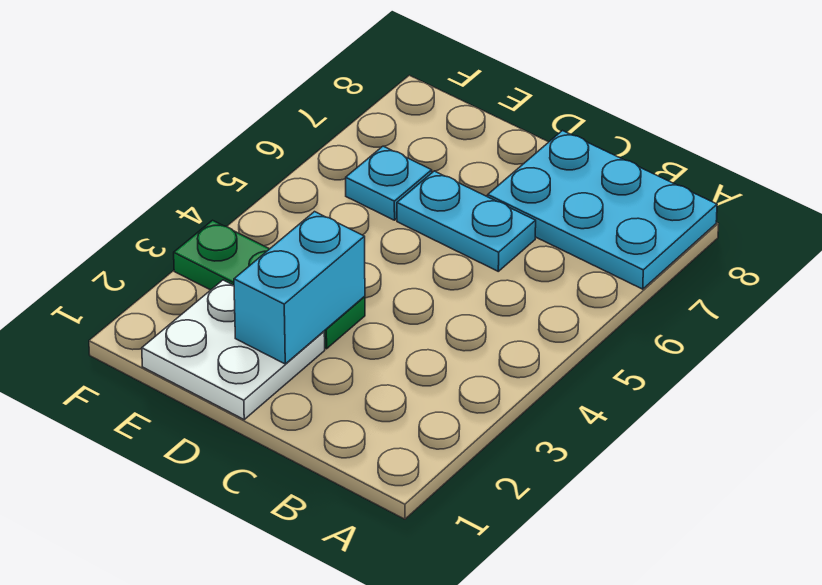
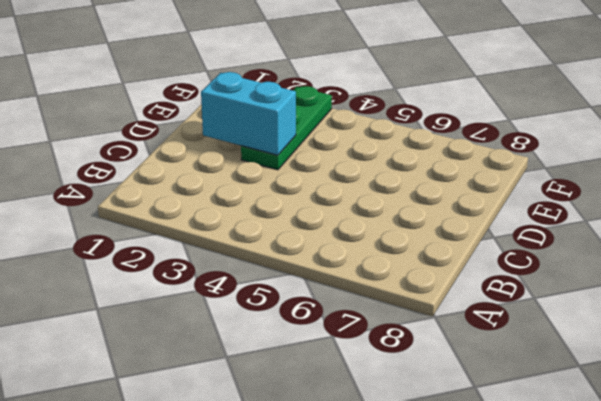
none -> cyan plate A7:C8 level 1
none -> cyan plate C6:D6 level 1

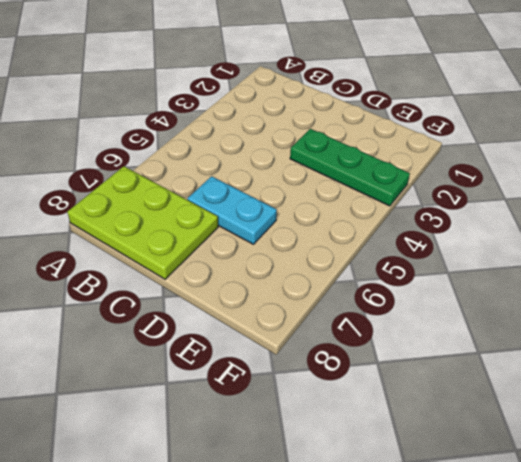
lime plate A7:C8 level 1 -> cyan plate A7:C8 level 1
none -> white plate D1:E2 level 1
none -> cyan plate E6 level 1

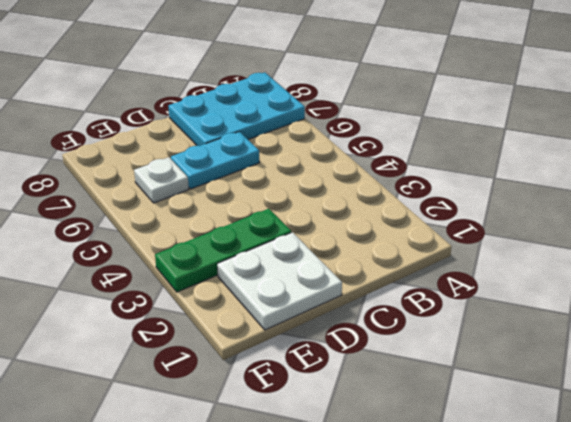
white plate E6 level 1 -> cyan plate E6 level 1
none -> cyan brick D2:D3 level 2

